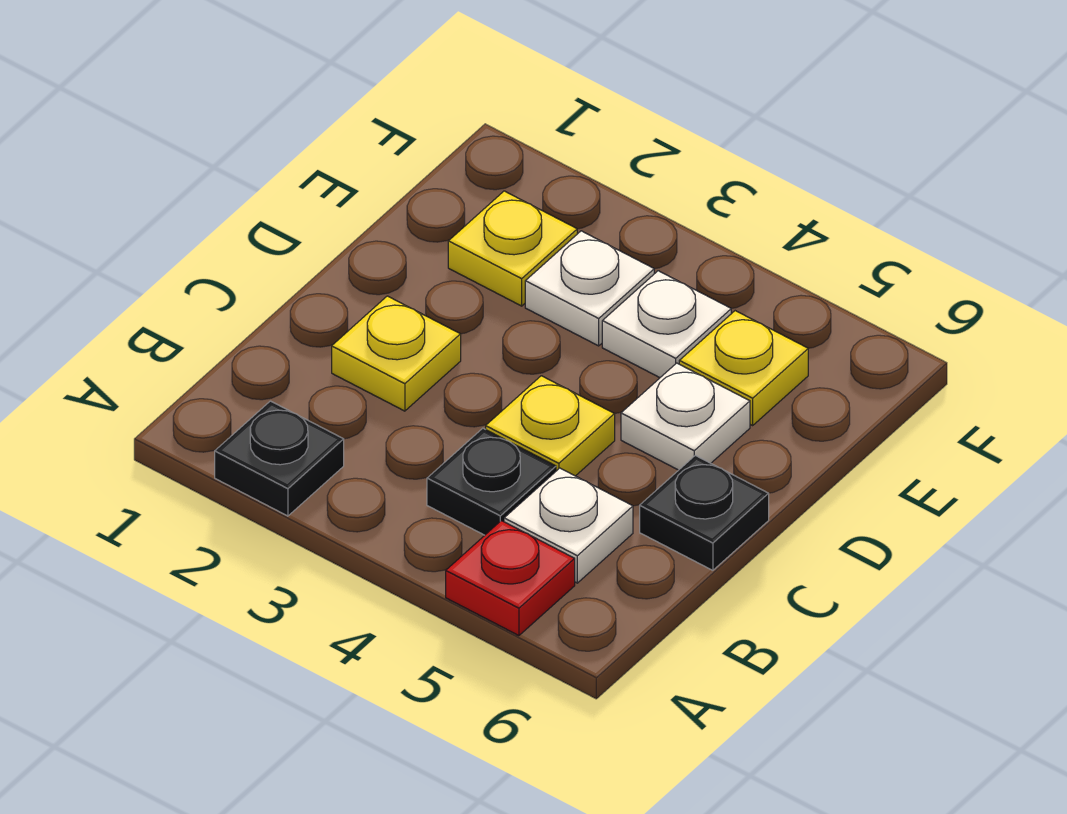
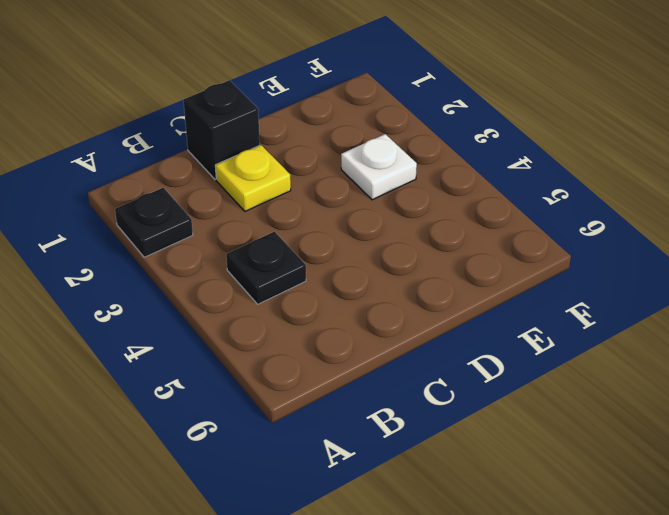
black brick C1 level 1 -> none
none -> red plate A5 level 1
none -> white plate B5 level 1
none -> yellow plate C4 level 1

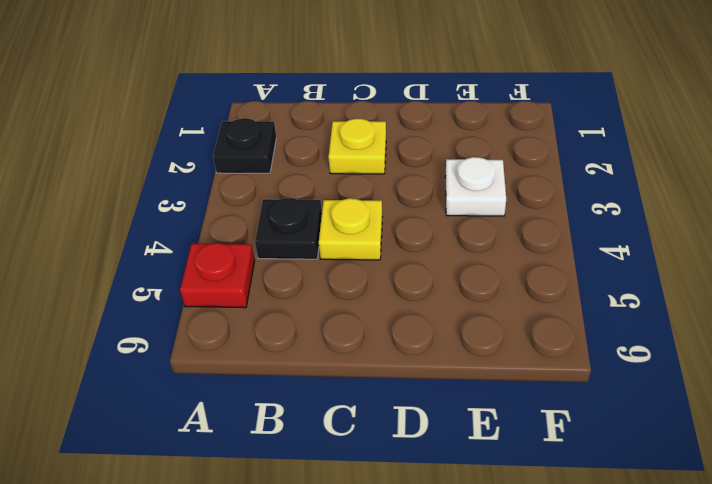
none -> white plate B5 level 1
none -> black plate C6 level 1
none -> white plate D5 level 1

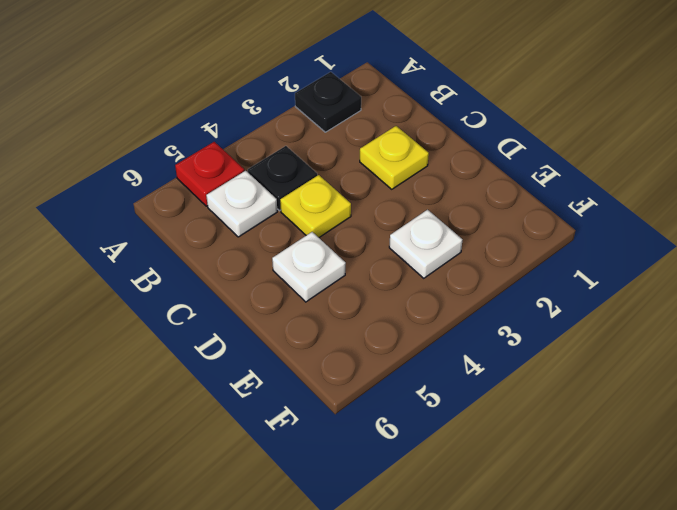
none -> black plate C6 level 1
none -> yellow plate E2 level 1
none -> white plate E4 level 1

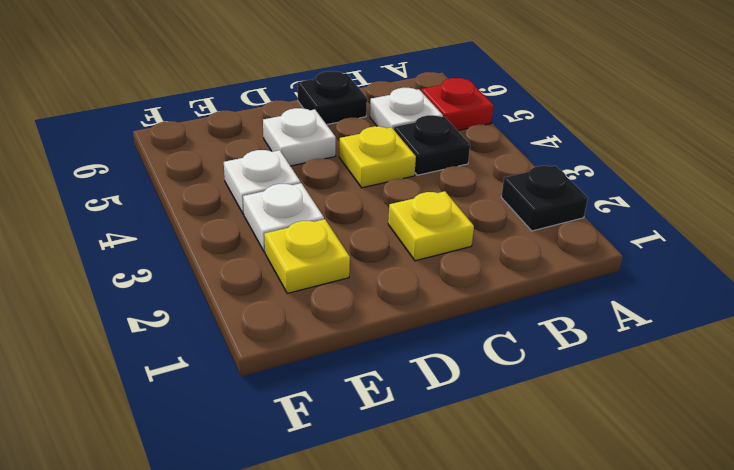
none -> yellow plate E5 level 1

